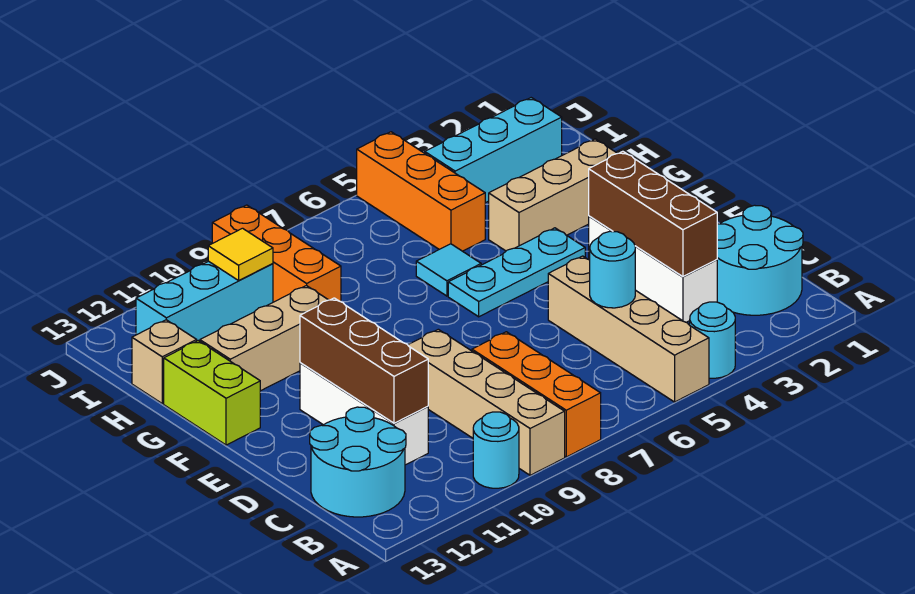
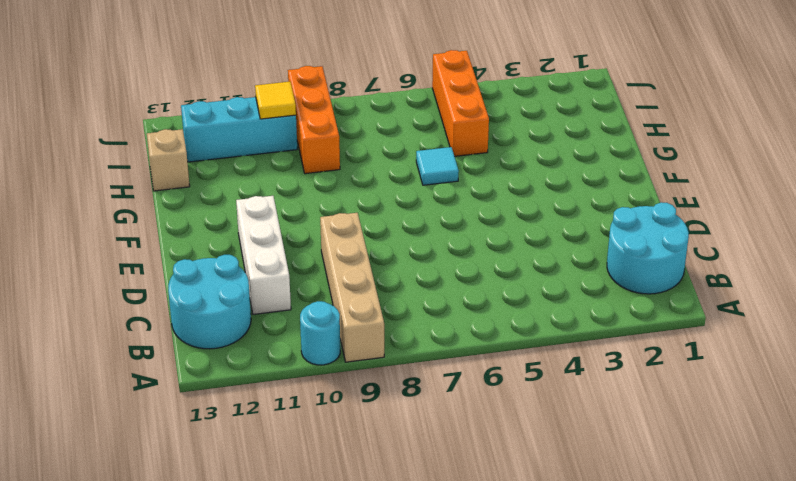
none -> cyan round brick A4 level 1
none -> tan brick A5:D5 level 1
none -> orange brick A8:C8 level 1

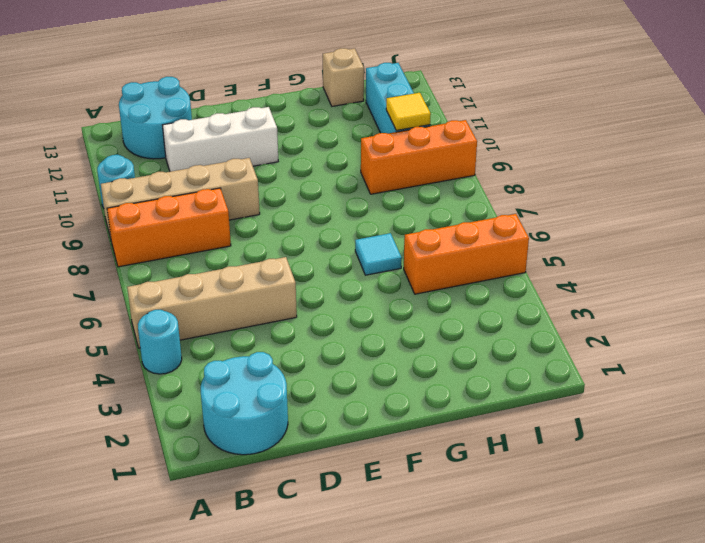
none -> white brick C3:E3 level 1
none -> cyan plate F4:F6 level 1
none -> lime brick F13:G13 level 1

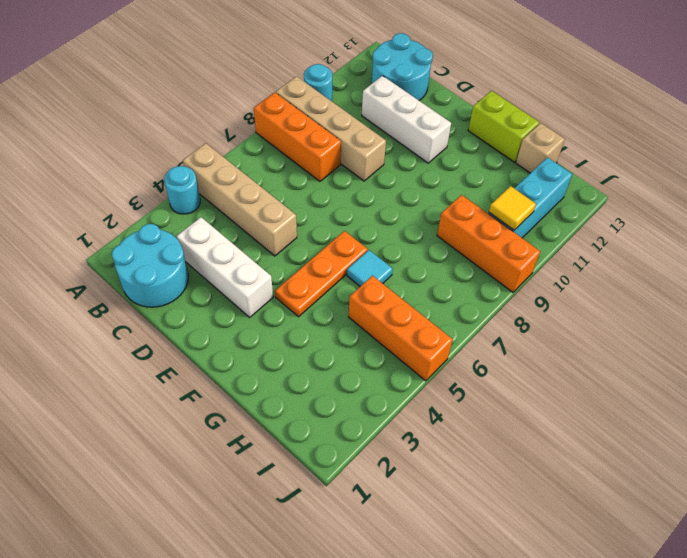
orange plate F4:F6 level 1 -> cyan plate F4:F6 level 1
none -> tan brick G2:G4 level 1
none -> tan brick G10:G12 level 1
none -> cyan brick I2:I4 level 1

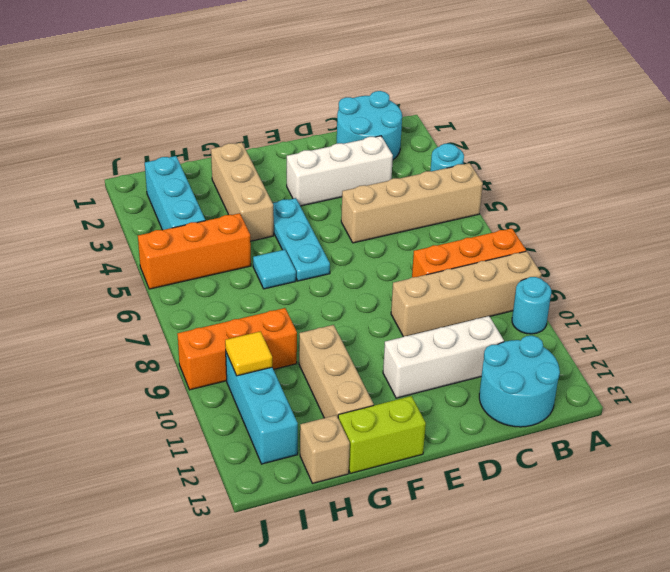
none -> brown brick C3:E3 level 2
none -> cyan round brick C5 level 2
none -> brown brick C11:E11 level 2

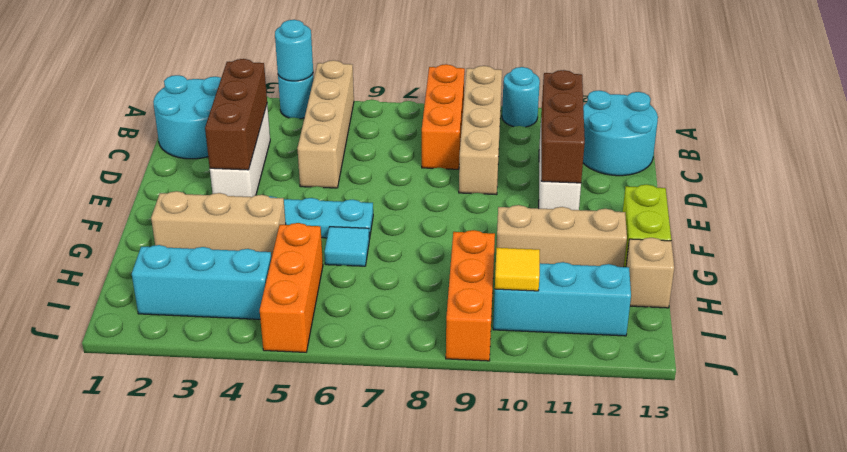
cyan round brick A4 level 2 -> cyan round brick C5 level 2

